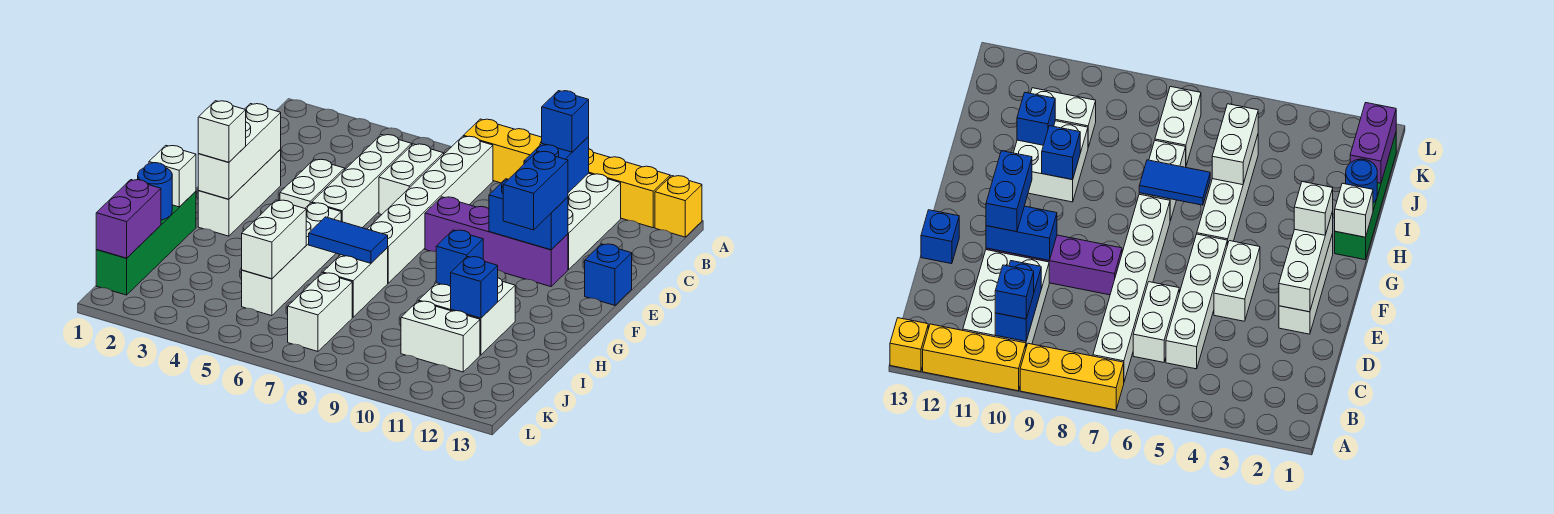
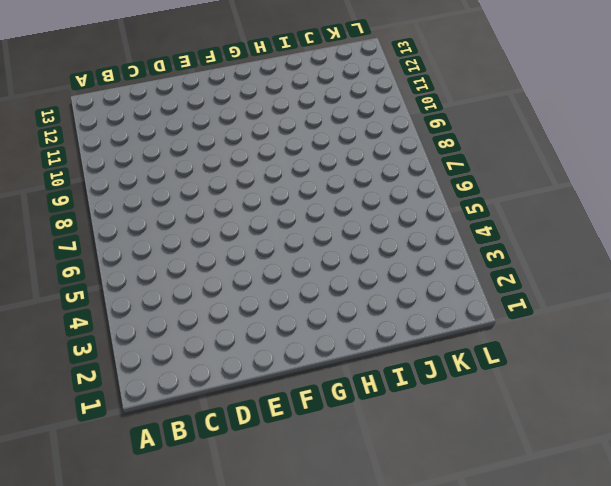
none -> yellow brick A7:A9 level 1
none -> yellow brick A10:A12 level 1
none -> yellow brick A13 level 1
none -> white brick B7:G7 level 1

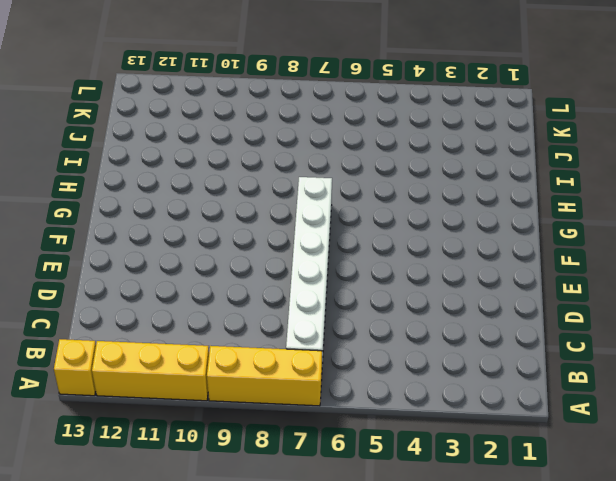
none -> white brick B10:D11 level 1
none -> white brick C5:F5 level 1
none -> white brick C6:D6 level 1
none -> white brick E2:G2 level 1

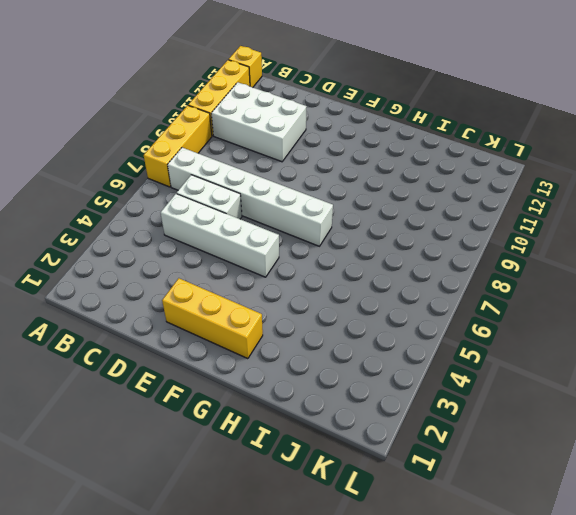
yellow brick E2:G2 level 1 -> white brick E2:G2 level 1
none -> white brick E4:F4 level 1
none -> purple brick E8:E11 level 1
none -> blue brick E13 level 1
none -> white brick G5:J5 level 1

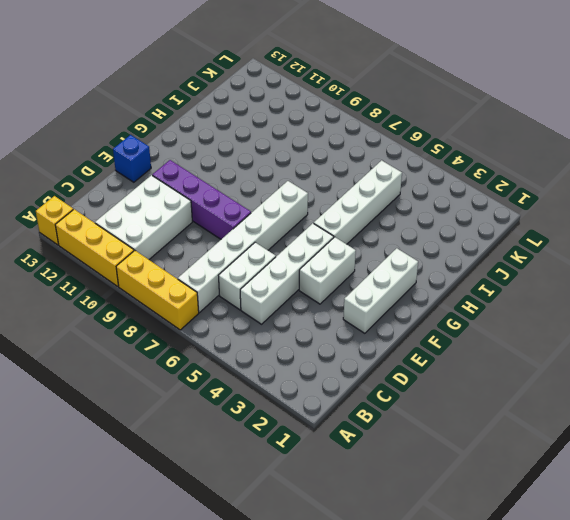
none -> green brick H1:K1 level 1
none -> white brick H7:I7 level 1
none -> white brick H10:I11 level 1
none -> white brick J7:K7 level 1

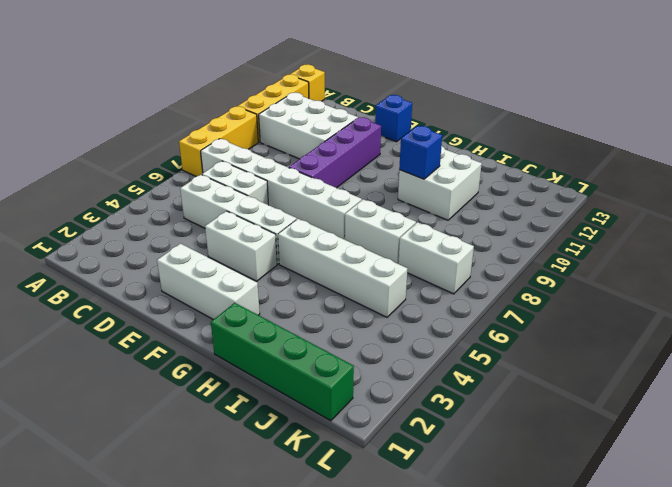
none -> white brick J10:J11 level 1
none -> blue brick B10:C10 level 2
none -> white brick E2:G2 level 2
none -> blue brick E10:E11 level 2

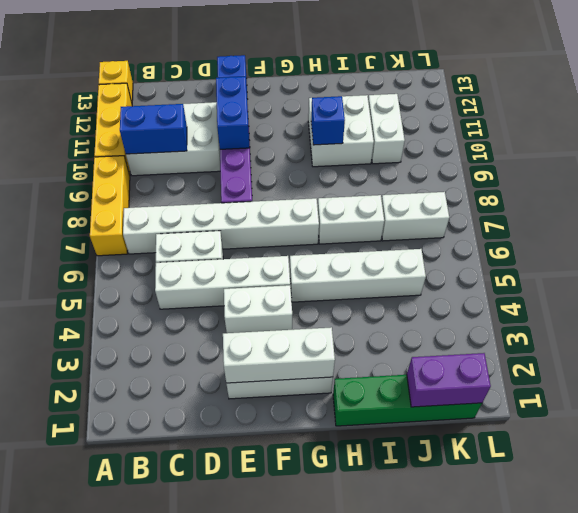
none -> white brick H1 level 2
none -> blue tile H6:H7 level 2
none -> blue round brick I1 level 2
none -> white brick I5:J5 level 2

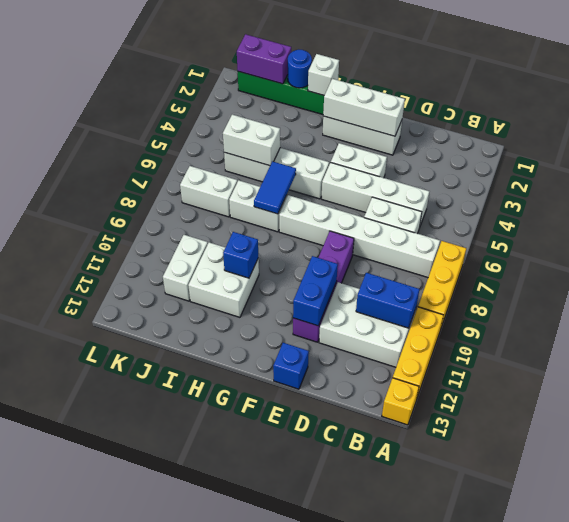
none -> blue brick I11 level 2
none -> blue brick B10 level 3
none -> blue brick E11:F11 level 3
none -> white brick G2 level 3

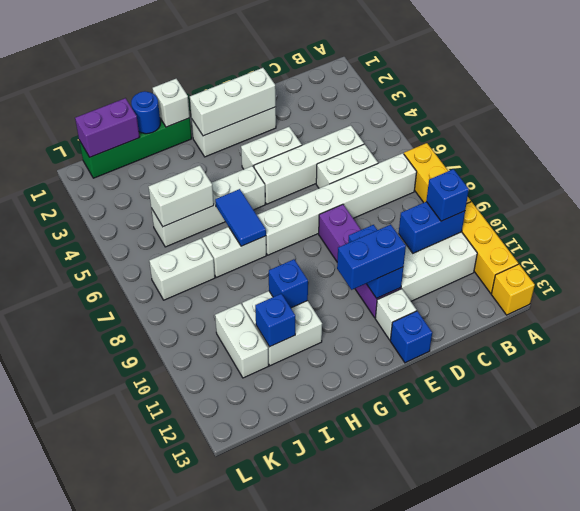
white brick E12 level 1 -> white brick G2 level 3

